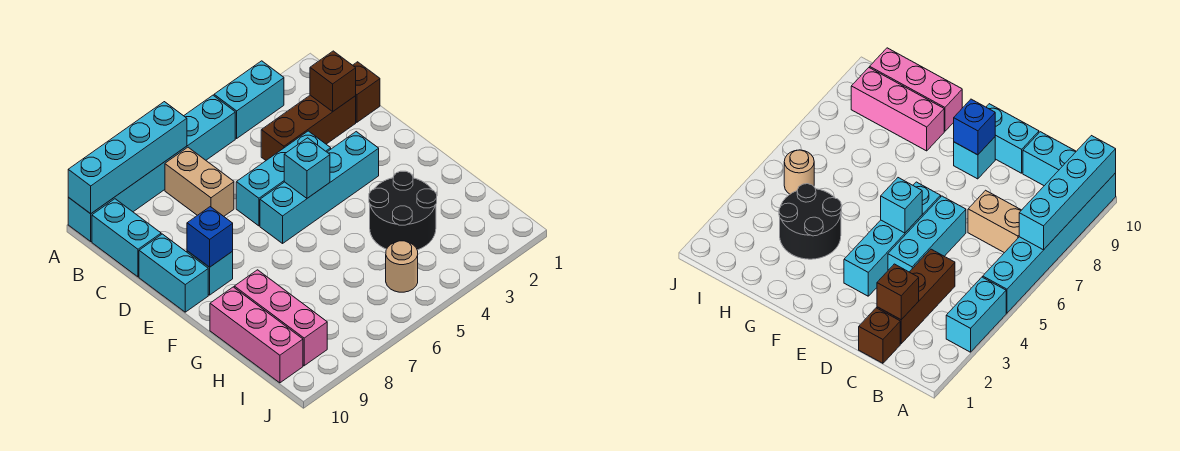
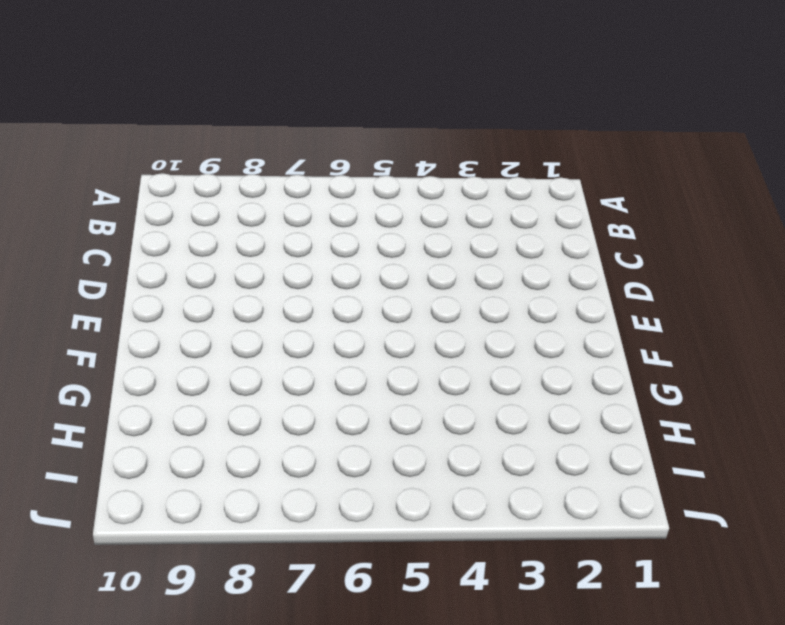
none -> cyan brick A3:A4 level 1
none -> cyan brick A5:A10 level 1
none -> tan brick B7:C7 level 1

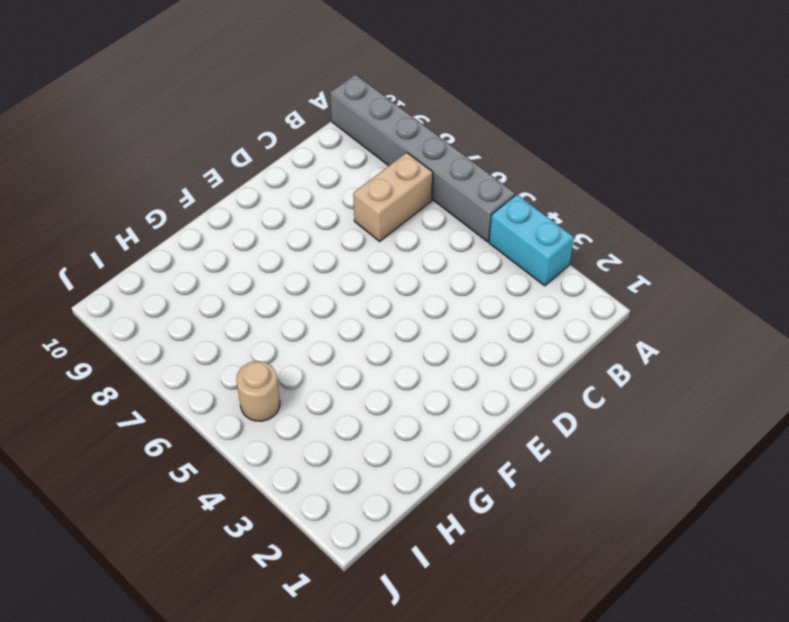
grey brick A5:A10 level 1 -> cyan brick A5:A10 level 1
none -> cyan brick B10:C10 level 1
none -> brown brick C1 level 1
none -> brown brick C2:C4 level 1

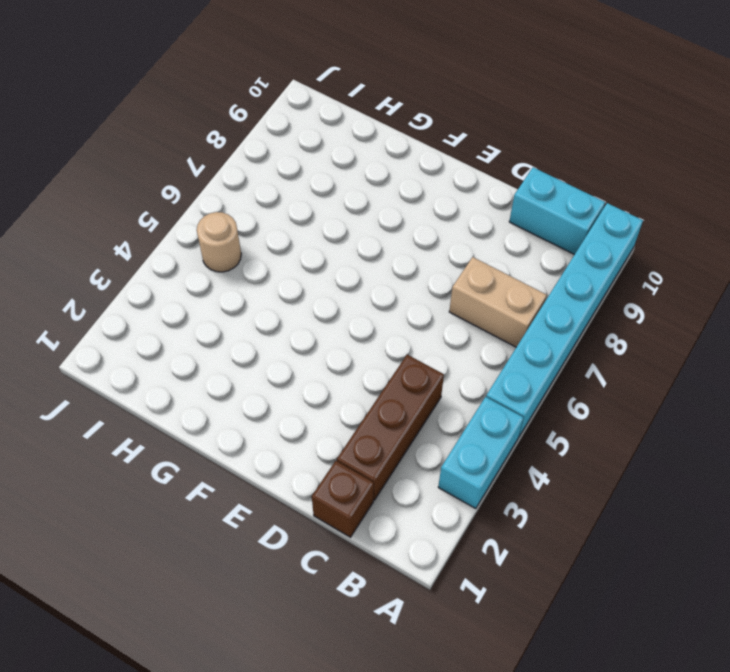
none -> cyan brick D4:D6 level 1
none -> cyan brick D10:E10 level 1
none -> cyan brick E3:E6 level 1

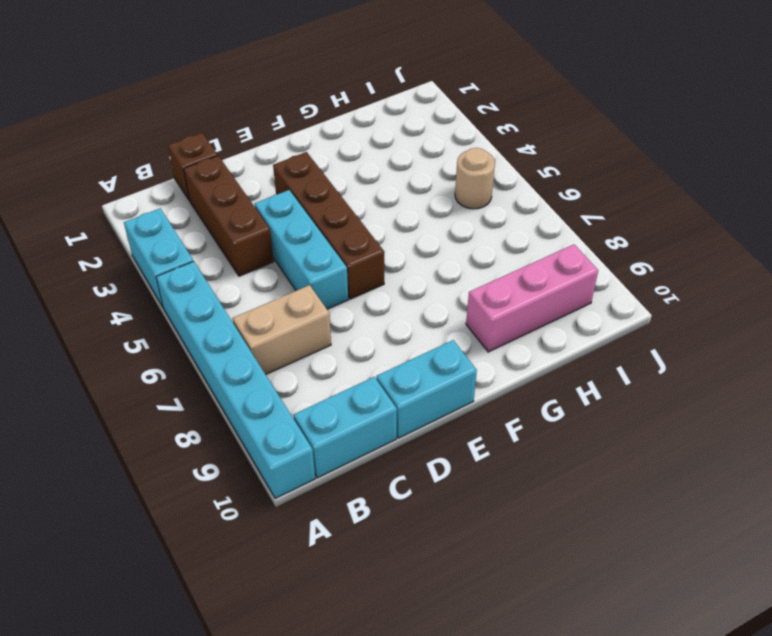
brown brick E3:E6 level 1 -> cyan brick E3:E6 level 1
none -> cyan brick E9 level 1
none -> black round brick G3:H4 level 1
none -> pink brick G10:I10 level 1

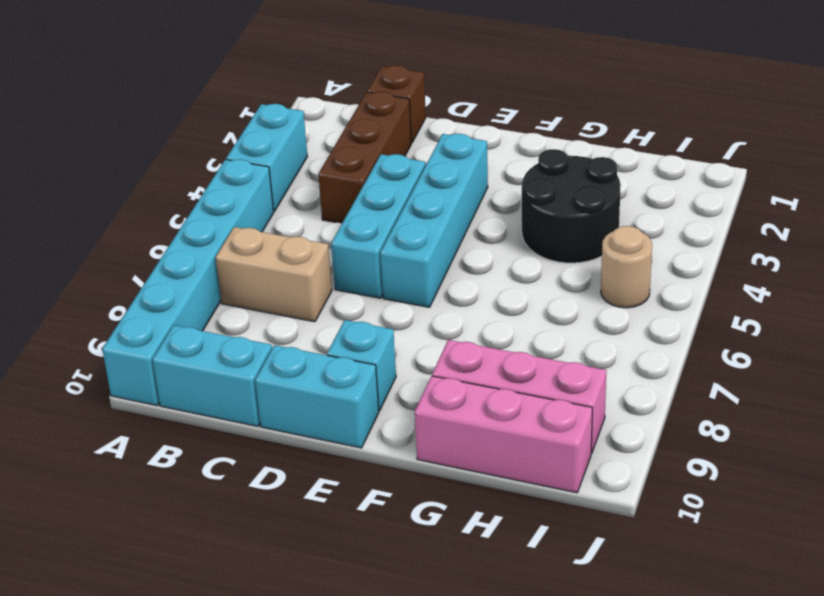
none -> cyan brick A7:A10 level 2
none -> brown brick C2 level 2
none -> cyan brick E5 level 2

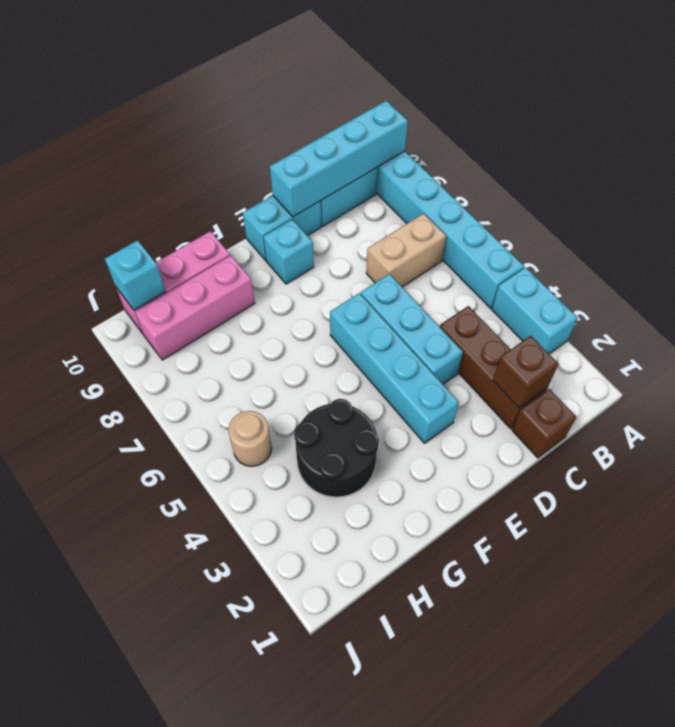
cyan brick A10:D10 level 2 -> cyan brick A7:A10 level 2
cyan brick I10 level 2 -> cyan brick E5 level 2
none -> blue brick E9 level 2

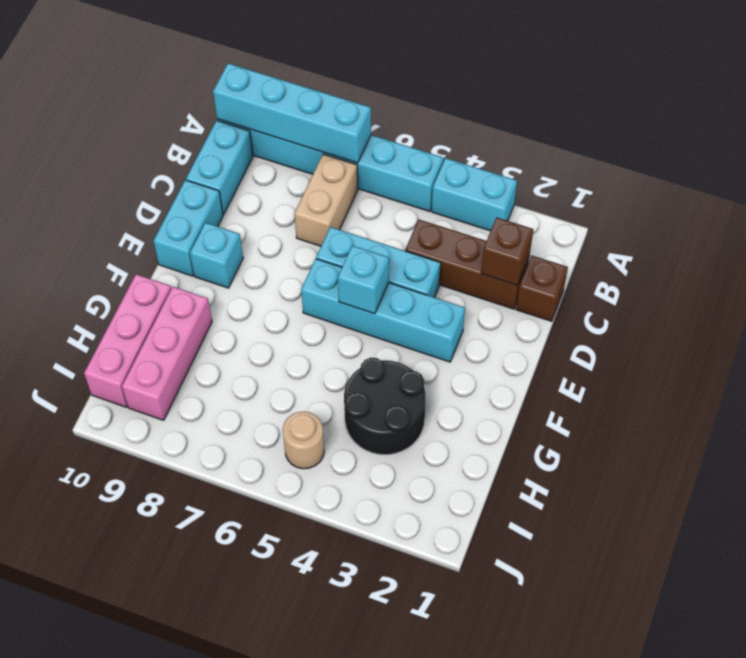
none -> blue brick E9 level 2

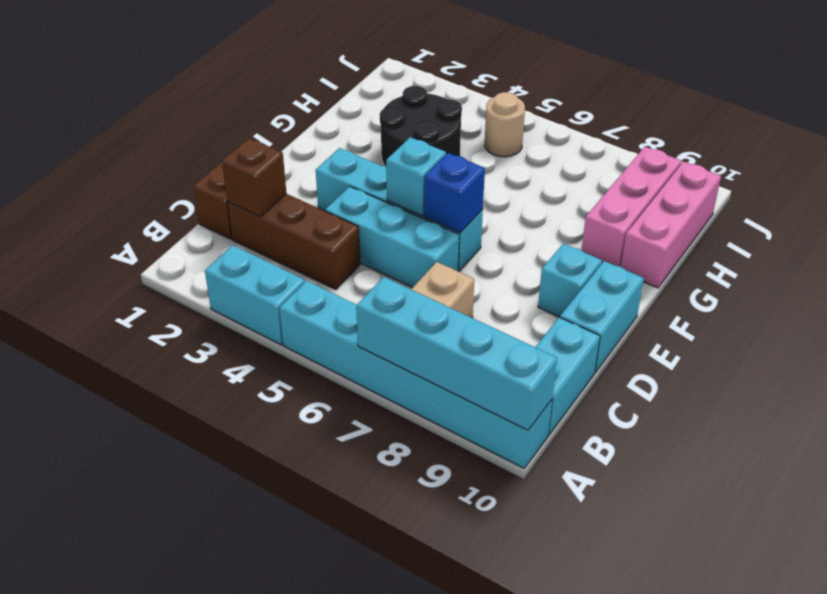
blue brick E6 level 2 -> blue brick E9 level 2

